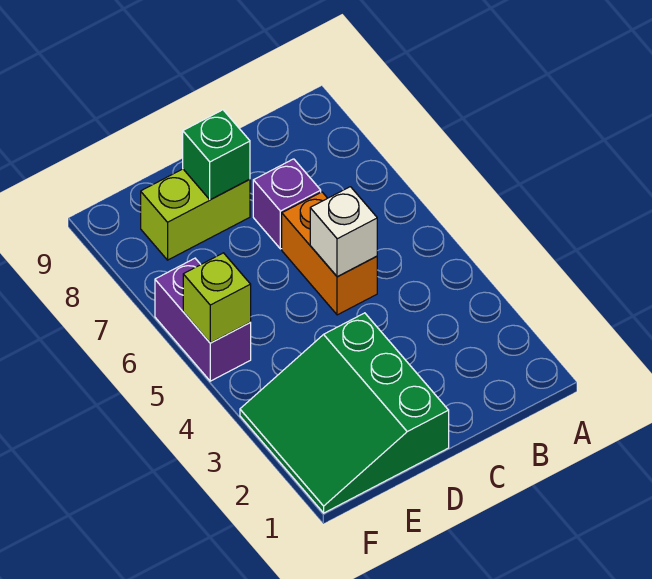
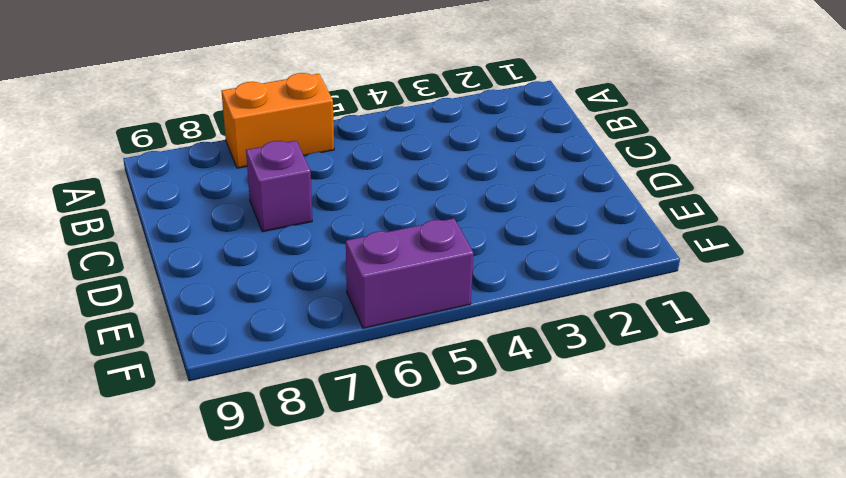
orange brick A6:A7 level 1 -> orange brick C5:C6 level 1
none -> green slope D1:F3 level 1 top D
none -> lime brick D8:E8 level 1

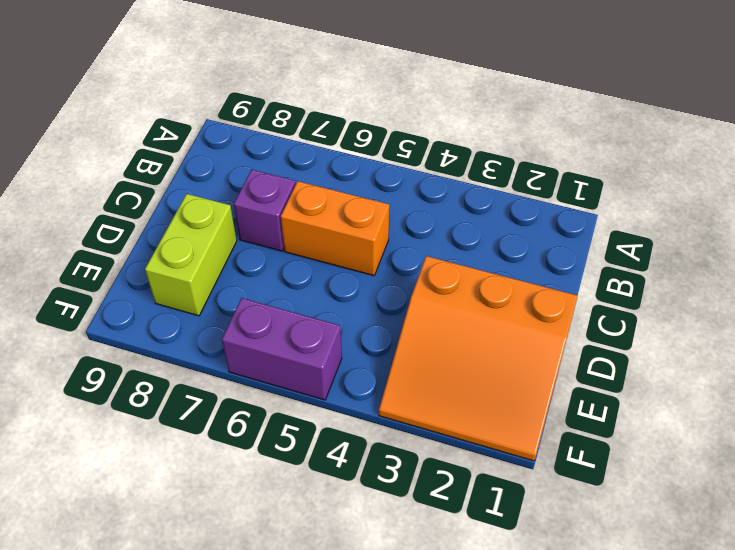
orange slope D1:F3 level 1 top D -> green slope D1:F3 level 1 top D
none -> white brick C5 level 2
none -> green brick D8 level 2

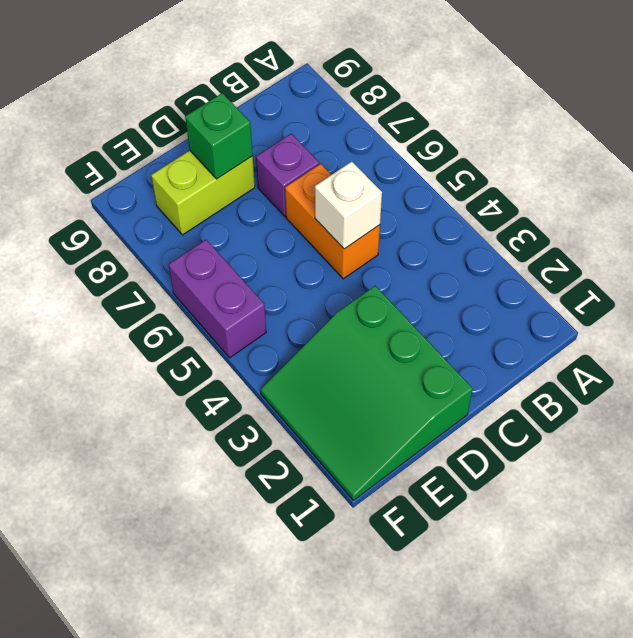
none -> lime brick F5 level 2

